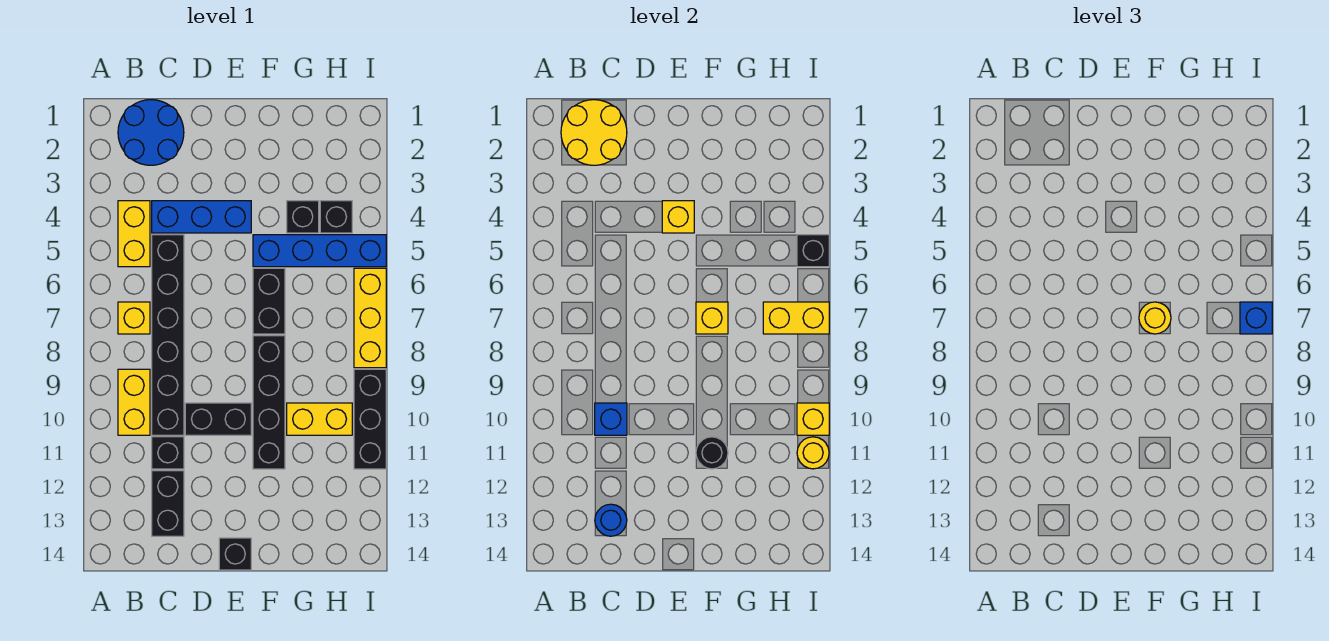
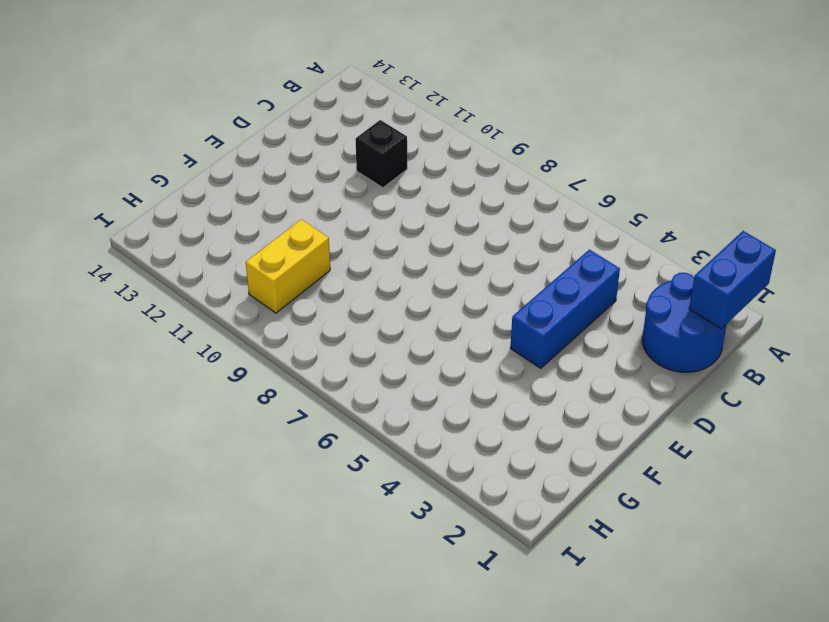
blue brick A1:B1 level 2 -> yellow round brick B1:C2 level 2
none -> yellow brick B4:B5 level 1
none -> yellow brick B7 level 1
none -> yellow brick B9:B10 level 1
none -> black brick C5:C10 level 1

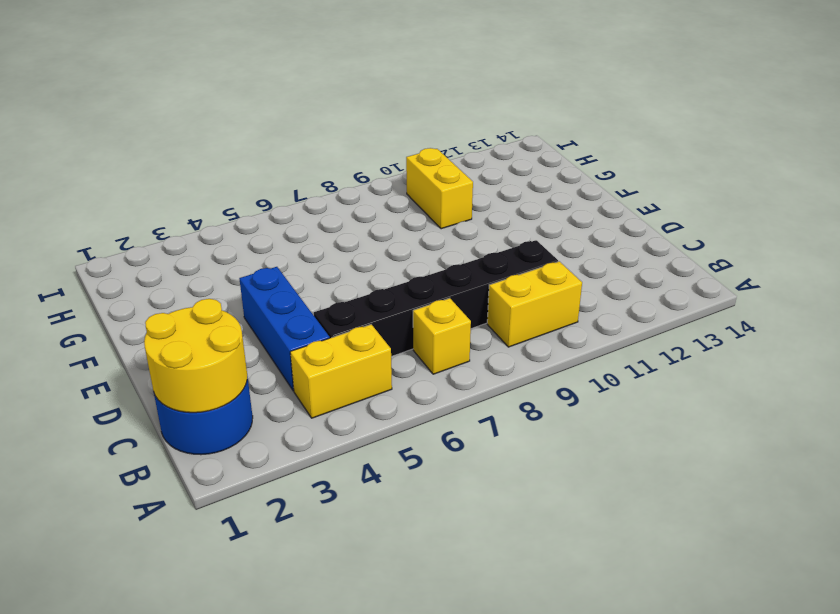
none -> black brick C11 level 1
none -> black brick C12:C13 level 1
none -> black brick D10:E10 level 1
none -> black brick E14 level 1

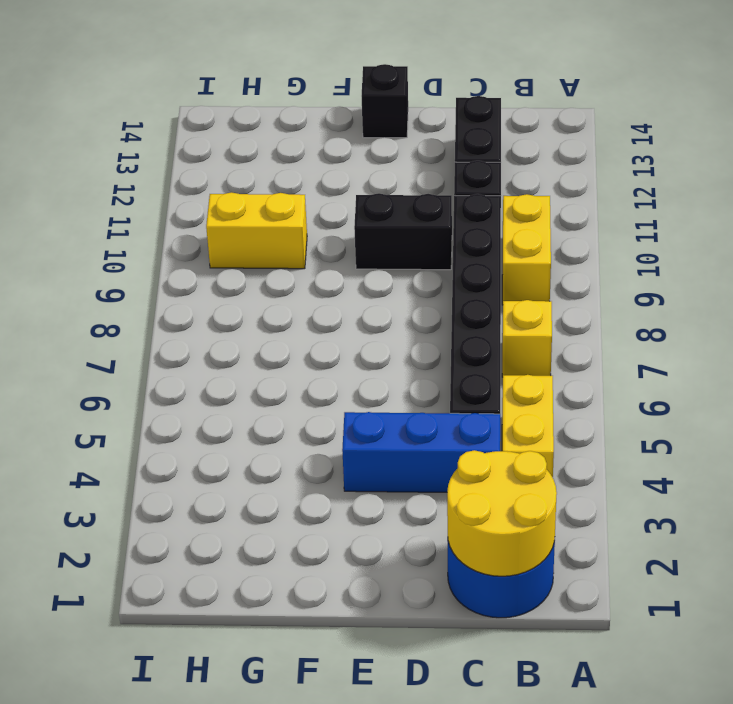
none -> blue brick F5:I5 level 1
none -> black brick F6:F7 level 1
none -> black brick F8:F11 level 1
none -> black brick G4 level 1

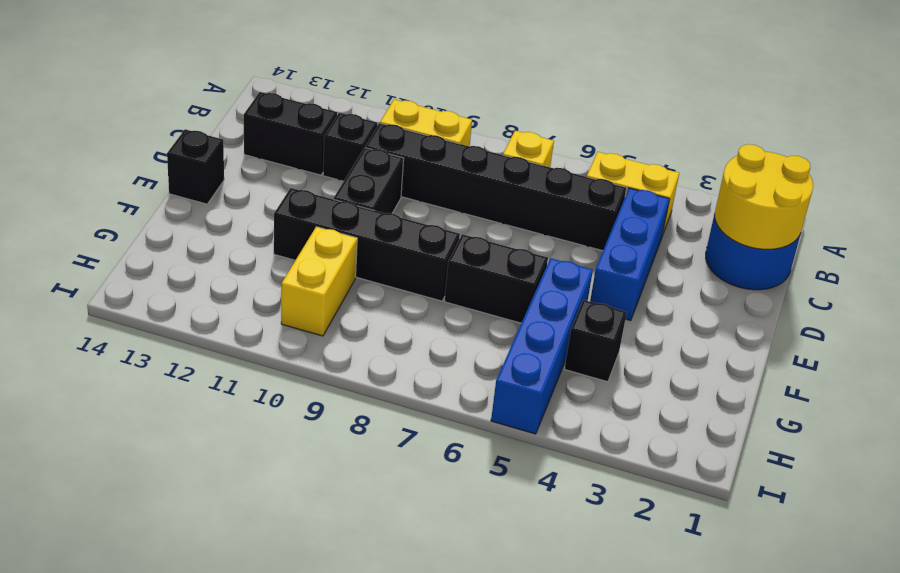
none -> black brick H4 level 1
none -> yellow brick I6:I8 level 1
none -> black brick I9:I11 level 1
none -> blue brick C10 level 2

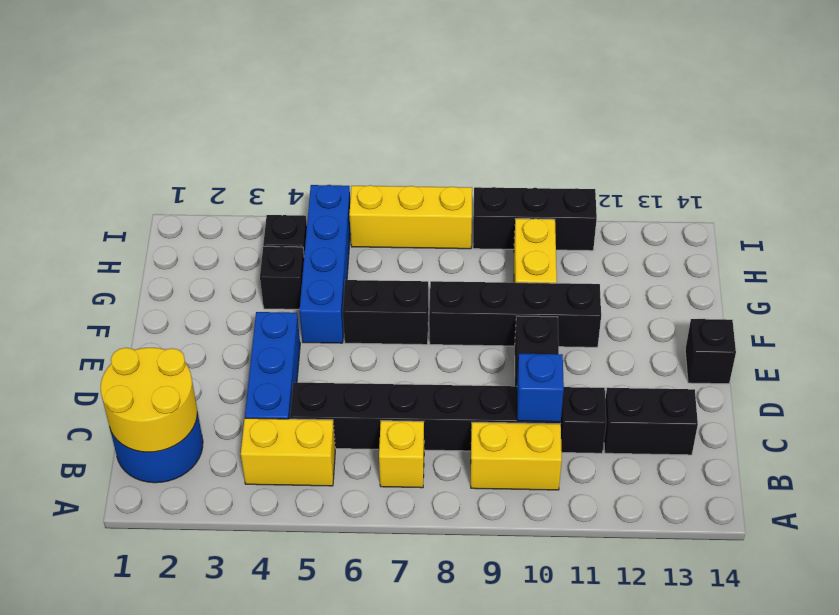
none -> blue round brick C13 level 2
none -> yellow brick E4 level 2
none -> yellow brick F7 level 2
none -> black round brick F11 level 2

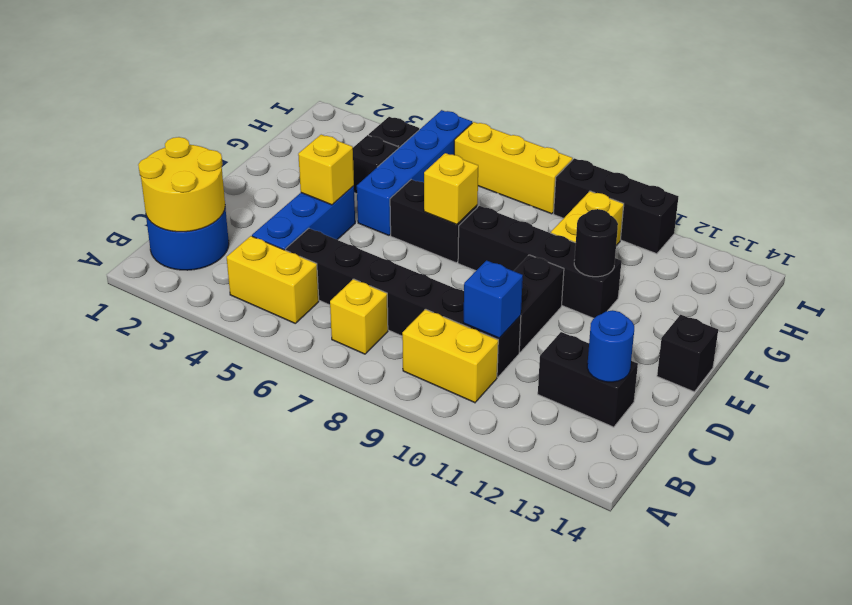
none -> black brick C11 level 1
none -> yellow brick H7:I7 level 2
none -> black brick I5 level 2
none -> yellow brick I10 level 2

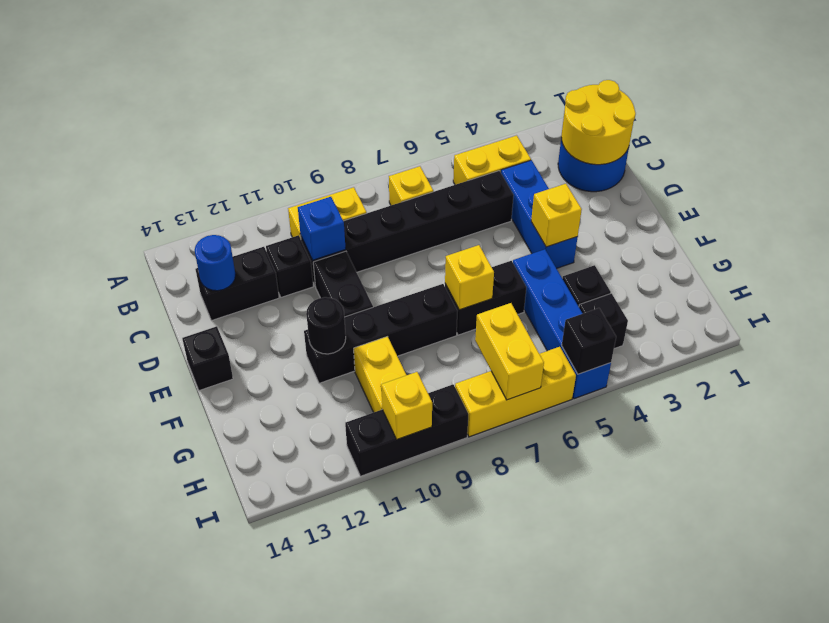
none -> yellow round brick I11 level 2
none -> yellow round brick F7 level 3
none -> blue brick I7 level 3

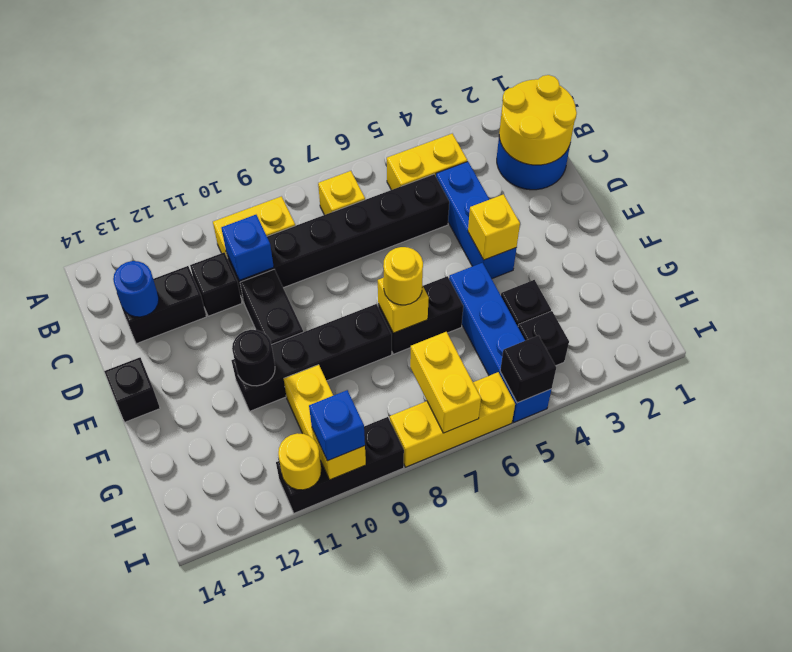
blue brick I10 level 3 -> blue brick I7 level 3

